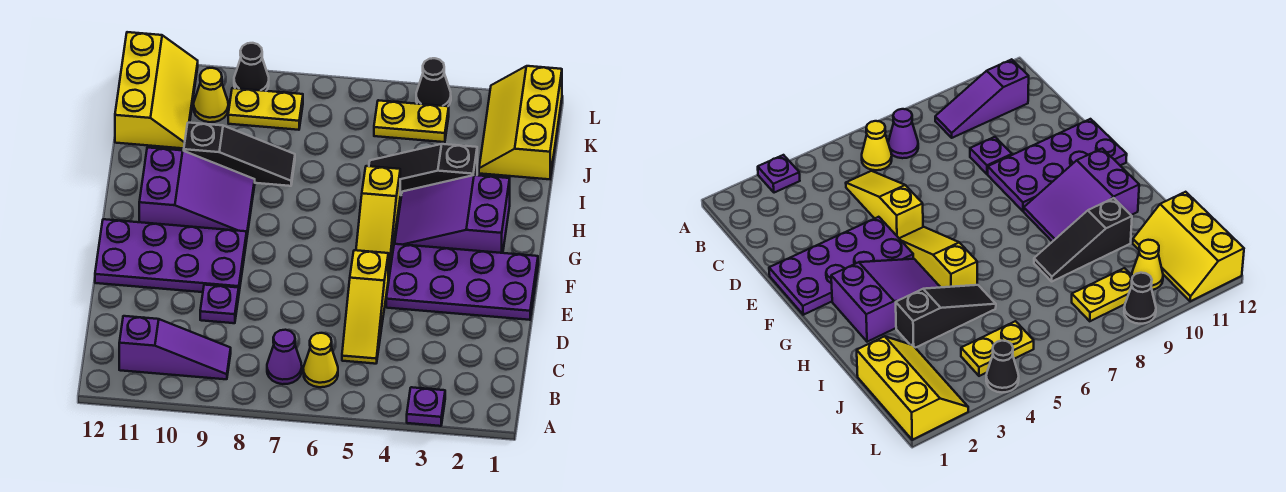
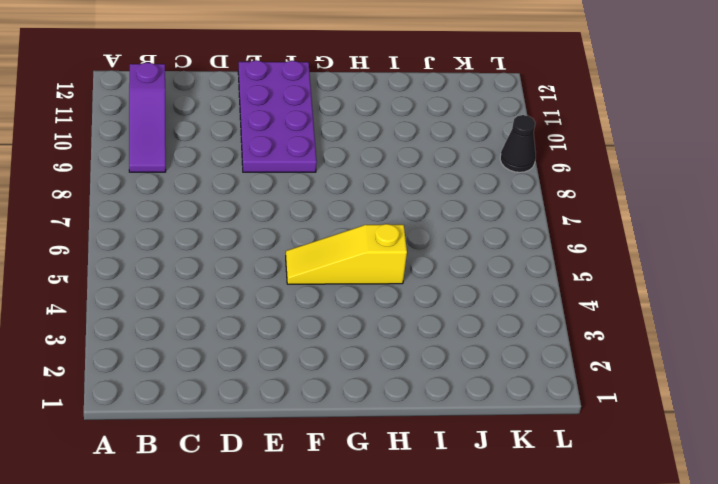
none -> purple plate A3 level 1
none -> yellow cone B6 level 1
none -> purple cone B7 level 1

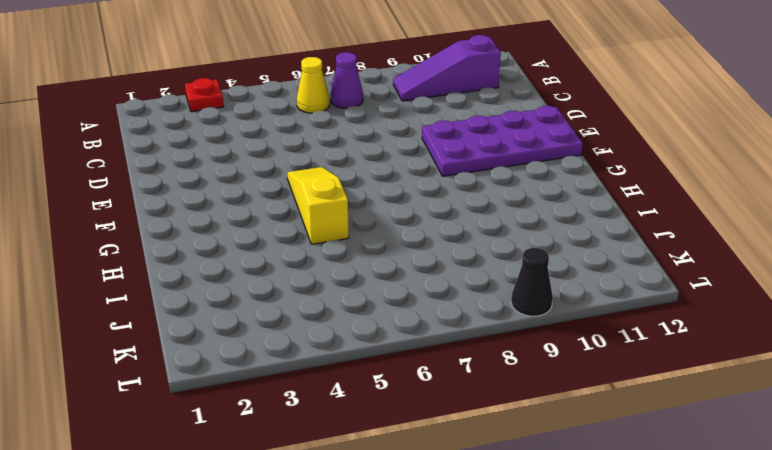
red plate A3 level 1 -> purple plate A3 level 1
none -> yellow slope C5:E5 level 1 top E
none -> purple plate D9 level 1
none -> purple plate E1:F4 level 1

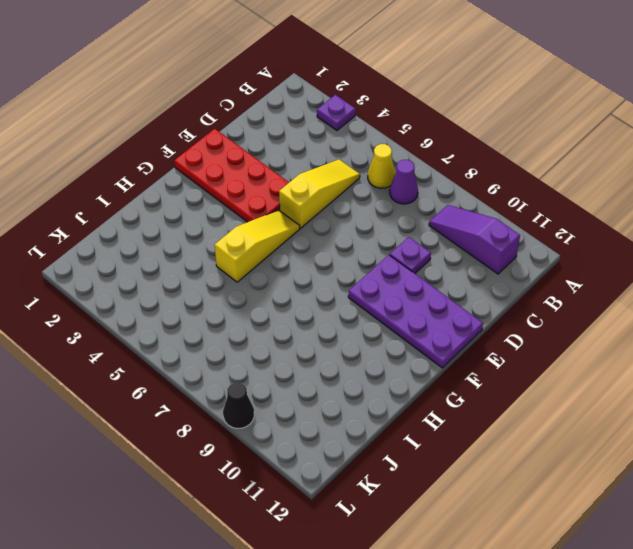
red plate E1:F4 level 1 -> purple plate E1:F4 level 1
none -> purple slope G2:H4 level 1 top 2
none -> purple slope G9:H11 level 1 top 11
none -> black slope I3:I5 level 1 top 3

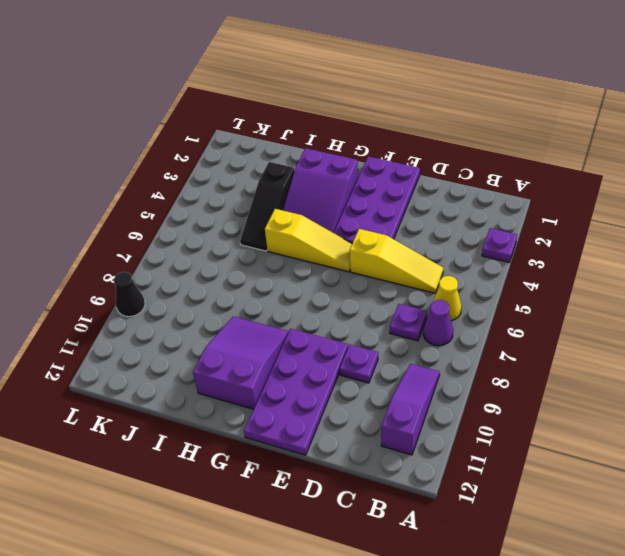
purple plate C7 level 1 -> none
none -> black slope I8:I10 level 1 top 10
none -> yellow slope J1:L2 level 1 top 1
none -> yellow slope J11:L12 level 1 top 12

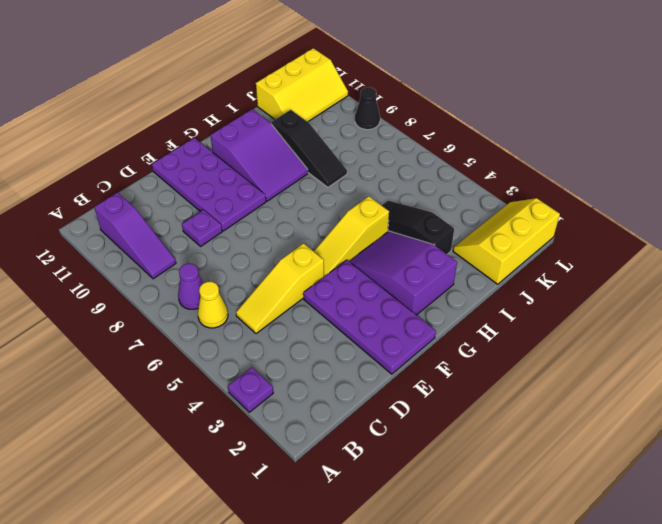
none -> yellow plate K4:K5 level 1
none -> yellow plate K8:K9 level 1
none -> yellow cone K10 level 1

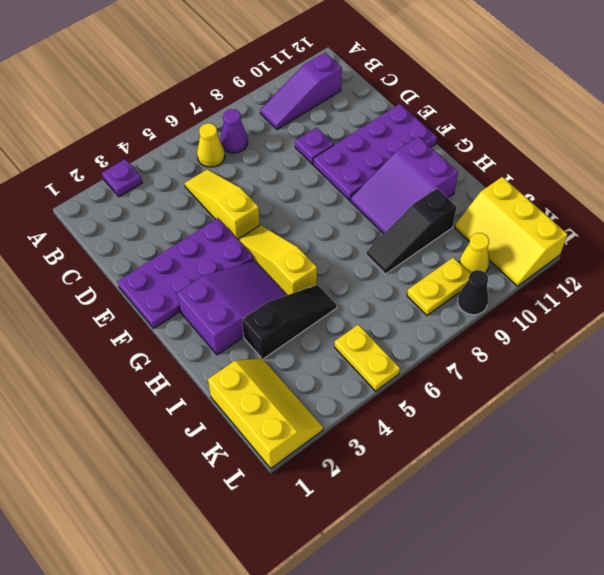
yellow plate K5:L5 level 1 -> yellow plate K4:K5 level 1
none -> black cone L4 level 1

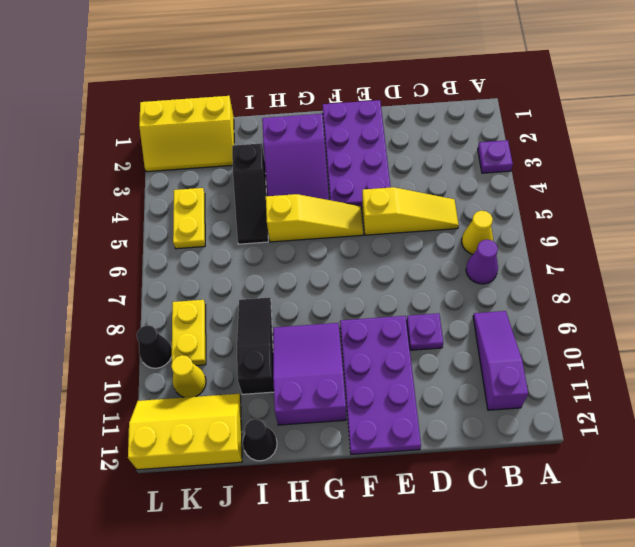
black cone I12 level 1 -> black cone L4 level 1

